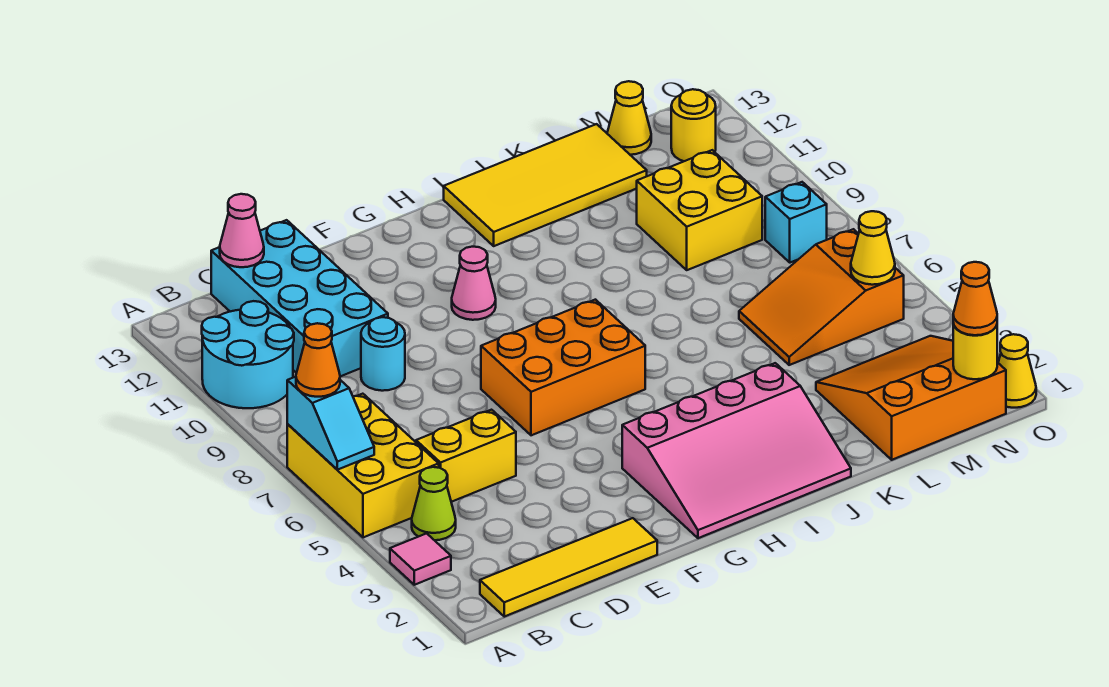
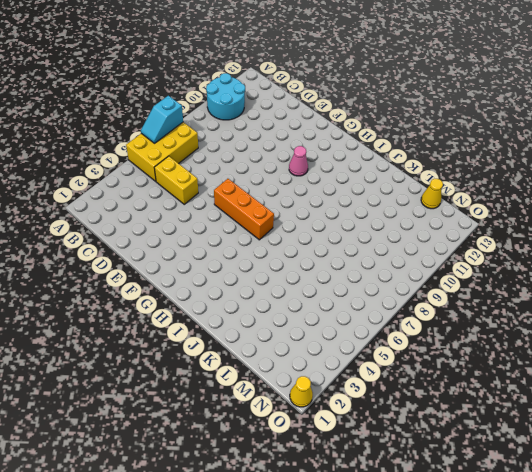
orange brick F6:H6 level 1 -> orange brick F6:H7 level 1
none -> pink tile A3 level 1
none -> yellow tile B1:E1 level 1
none -> lime cone B4 level 1

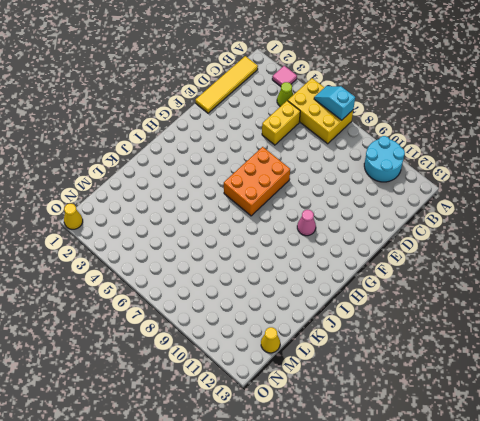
none -> cyan brick C10:D13 level 1
none -> cyan round brick D9 level 1
none -> pink slope G1:J3 level 1 top 3

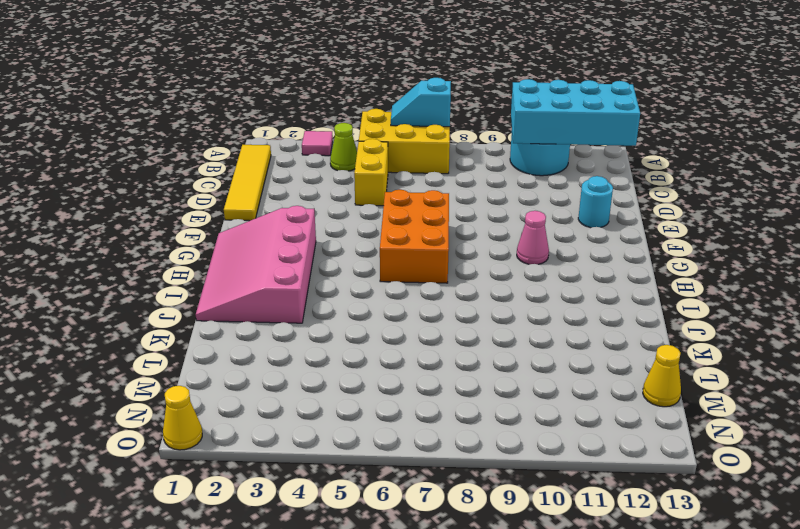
cyan brick A10:B13 level 2 -> cyan brick C10:D13 level 1
cyan round brick E12 level 1 -> cyan round brick D9 level 1
none -> yellow tile I12:L13 level 1
none -> orange slope L1:N3 level 1 top 1
none -> orange slope L5:N6 level 1 top N

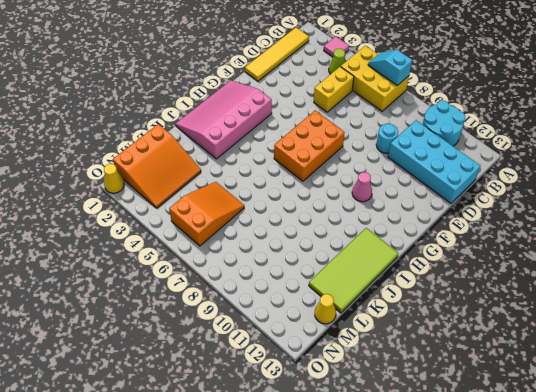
lime tile I12:L13 level 1 -> yellow tile I12:L13 level 1
none -> yellow brick L9:M10 level 1
none -> cyan brick N8 level 1
none -> yellow round brick N12 level 1

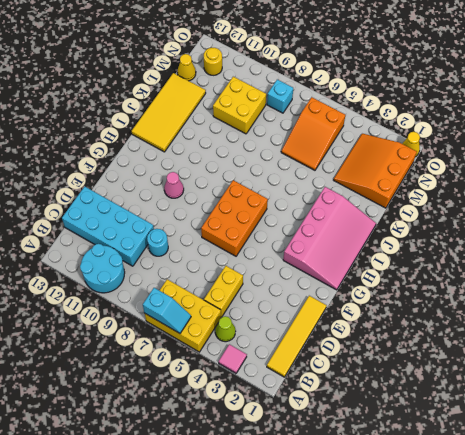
none -> pink cone C13 level 2
none -> yellow round brick N1 level 2
none -> yellow cone N5 level 2

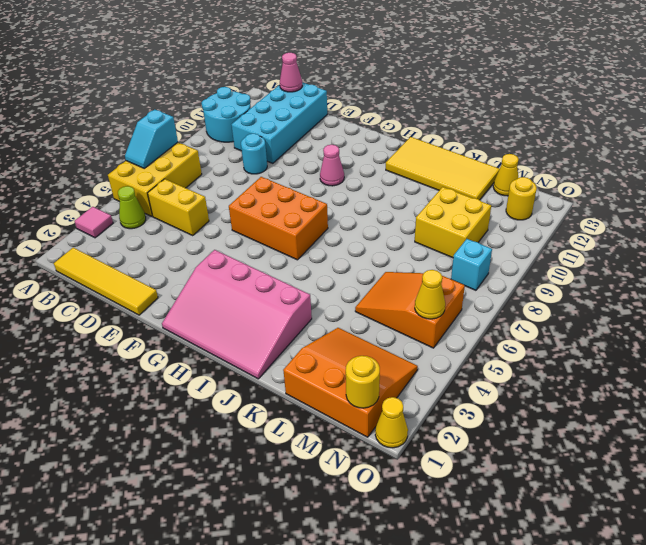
none -> orange cone A7 level 3
none -> orange cone N1 level 3

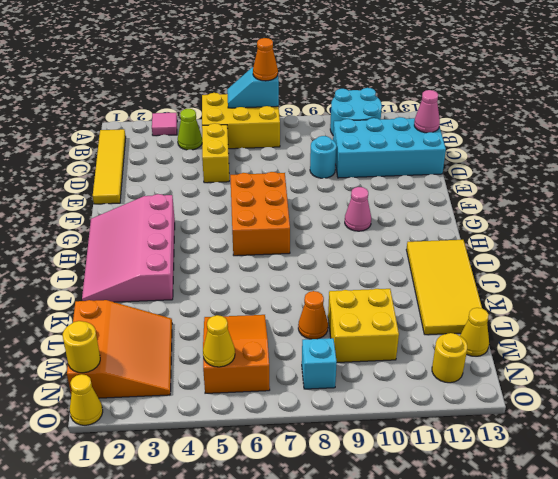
orange cone L8 level 1 -> orange cone N1 level 3

